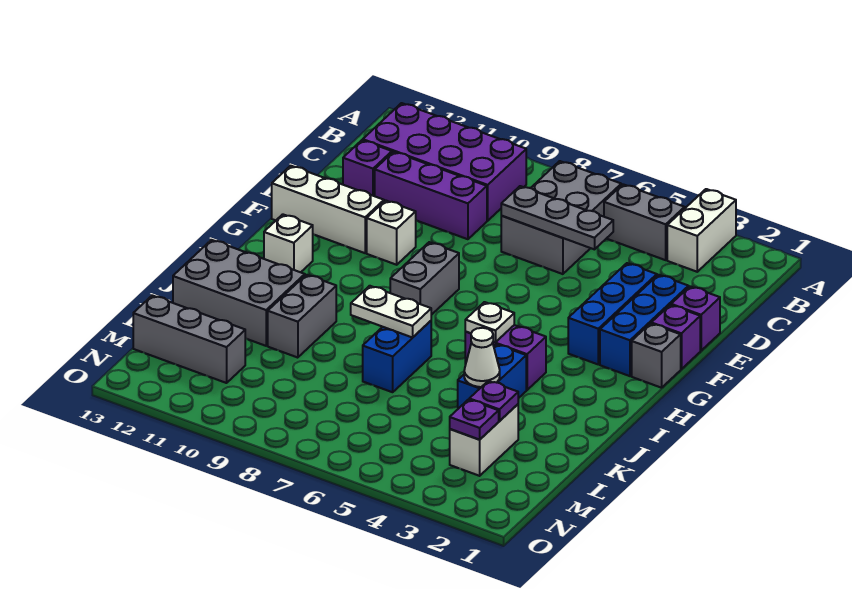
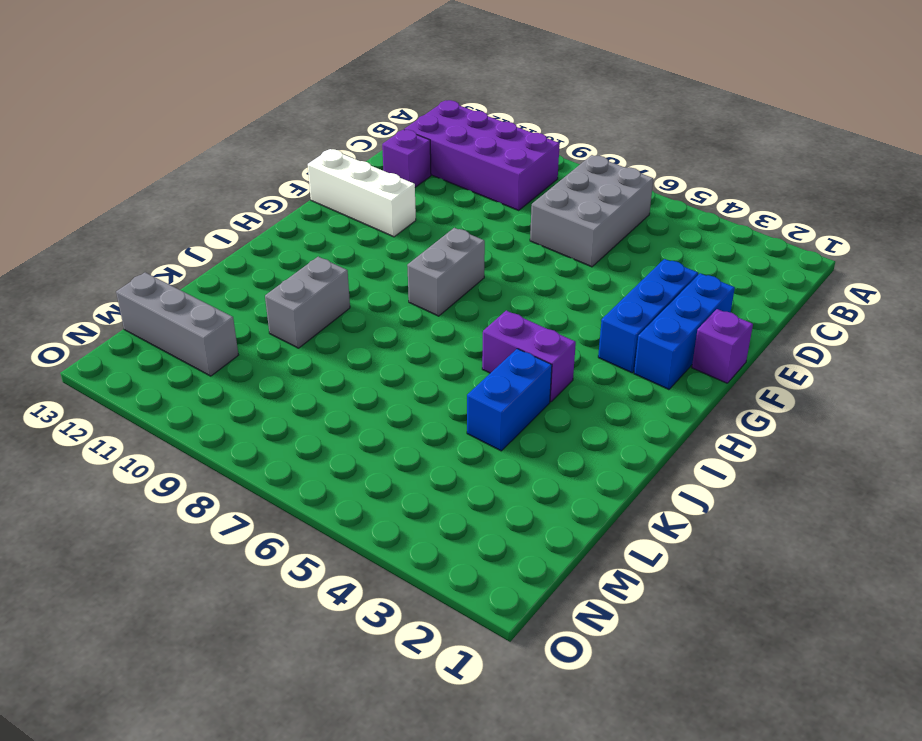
none -> white brick A3:B3 level 1
none -> grey brick B4:B5 level 1
none -> purple brick D9:D11 level 1

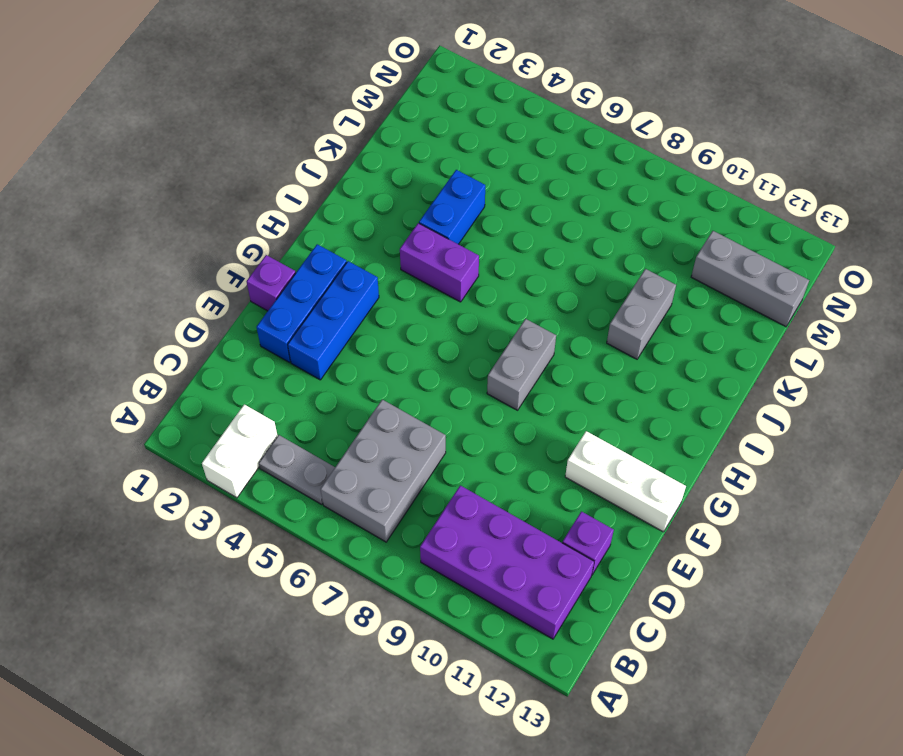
grey plate B4:B5 level 1 -> grey brick B4:B5 level 1
none -> purple brick D9:D11 level 1
none -> purple brick E1 level 1
none -> white brick F10 level 1

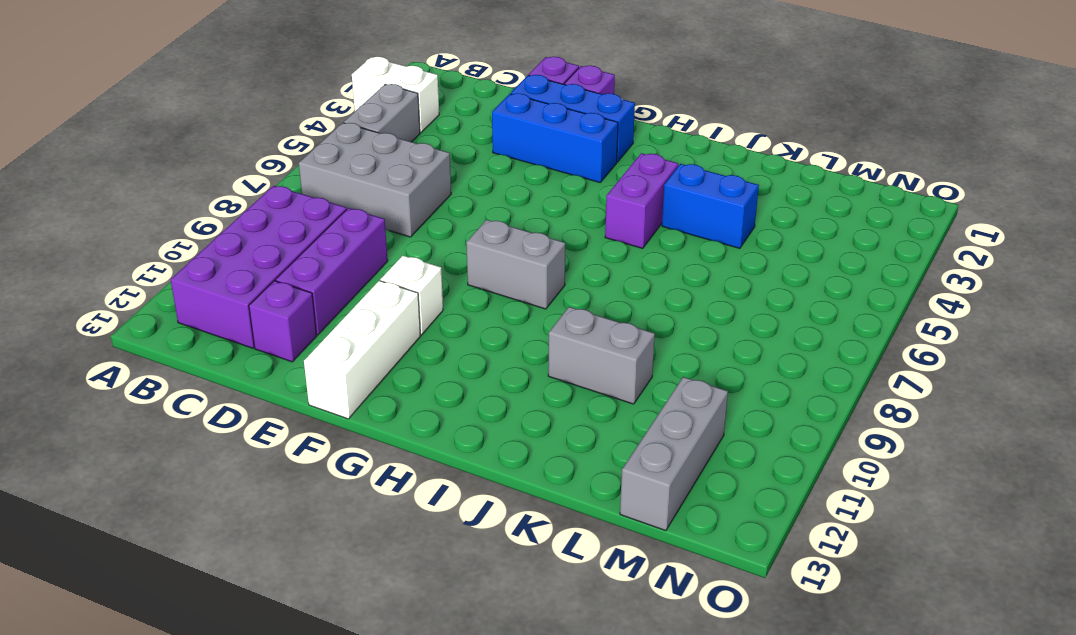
none -> grey brick G1 level 1
none -> white brick H12 level 1
none -> blue brick J7:K7 level 1

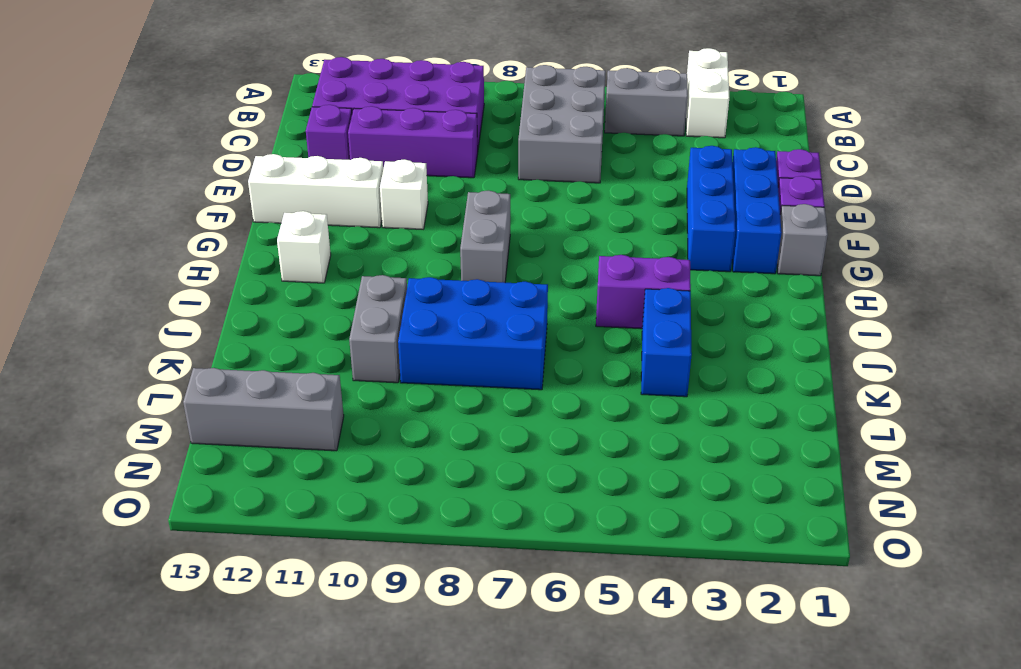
blue brick J7:K9 level 1 -> blue brick J7:K7 level 1
none -> grey brick J11:K13 level 1
none -> white brick L3:M3 level 1
none -> grey plate D5:D7 level 2

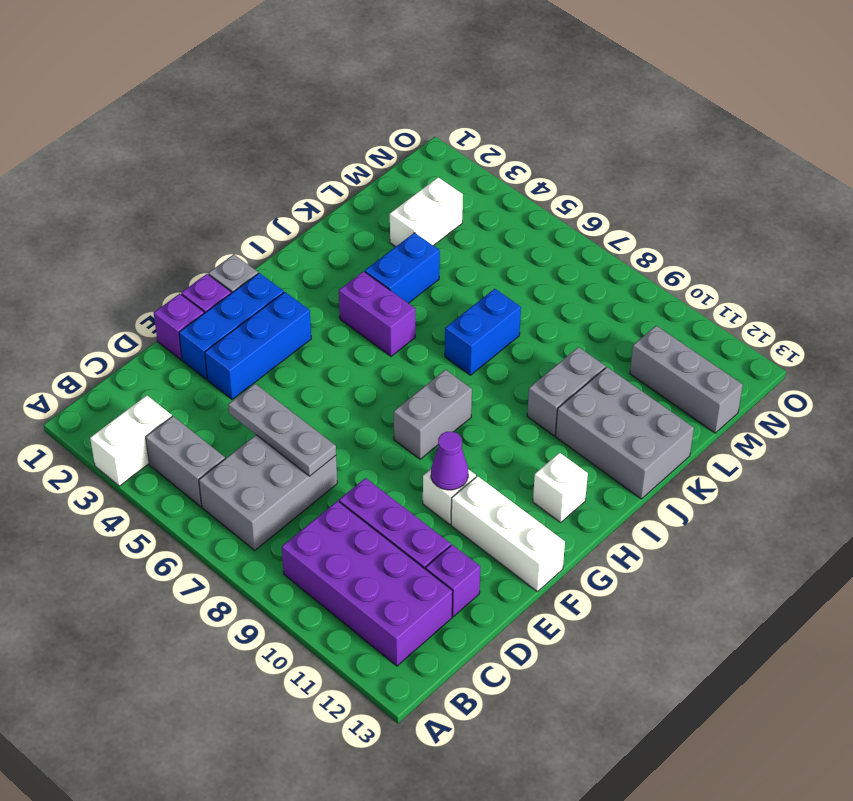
purple cone F10 level 2 -> none
none -> white plate I5 level 2
none -> white plate J7:J8 level 2
none -> white cone K4 level 2

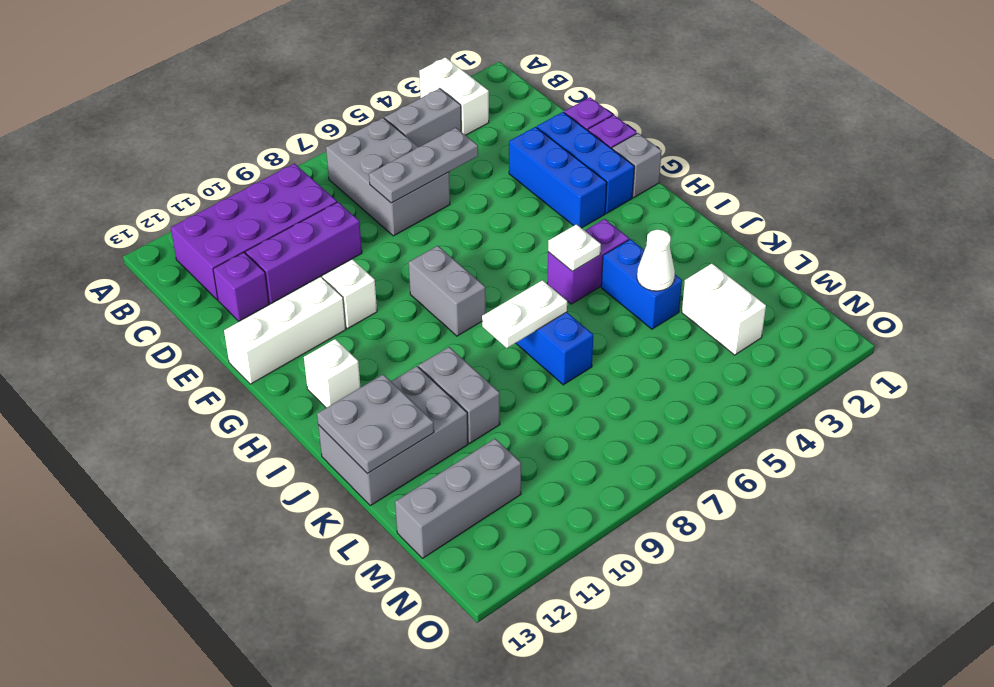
grey plate J12:K13 level 2 -> none
none -> purple plate L3 level 2
none -> purple plate M3 level 2

